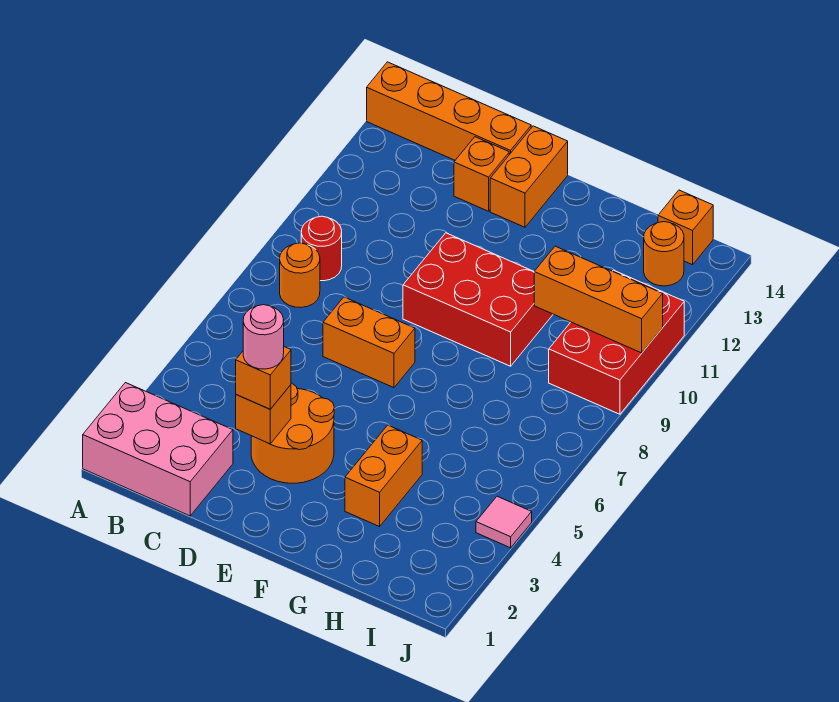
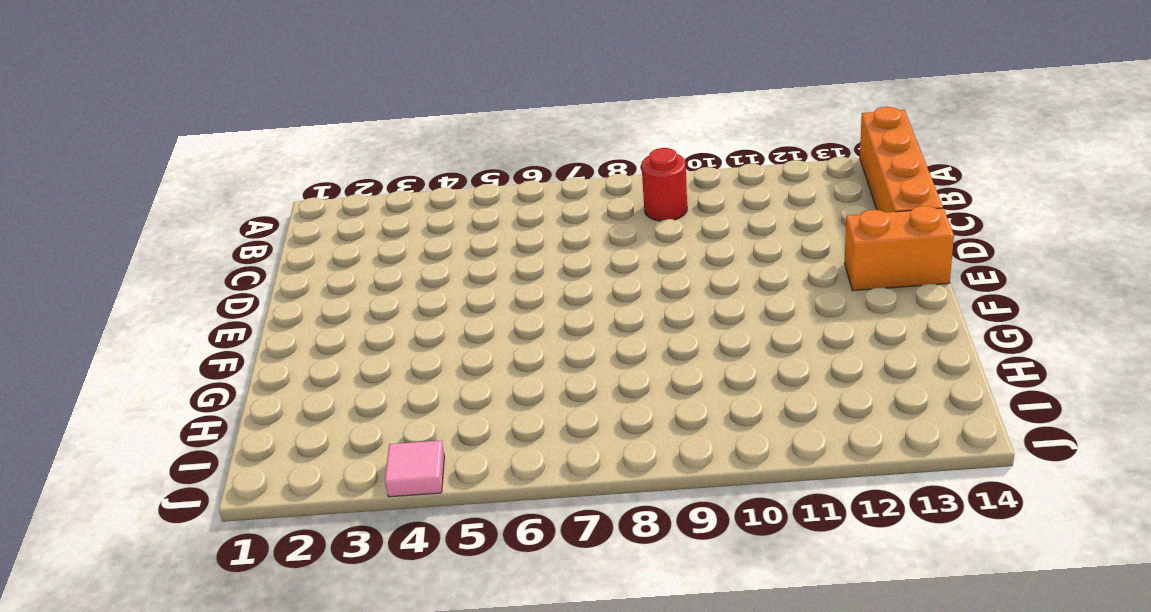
none -> pink brick A1:C2 level 1
none -> orange round brick B8 level 1
none -> orange round brick D3:E4 level 1

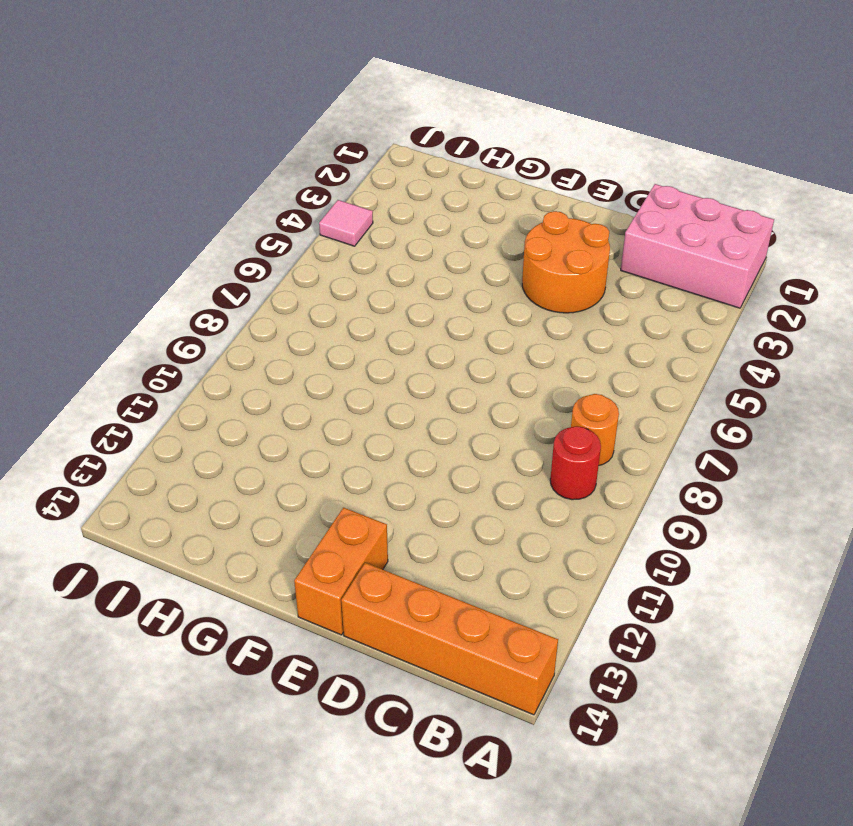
none -> orange brick D7:E7 level 1
none -> orange brick D13 level 1
none -> red brick E9:G10 level 1

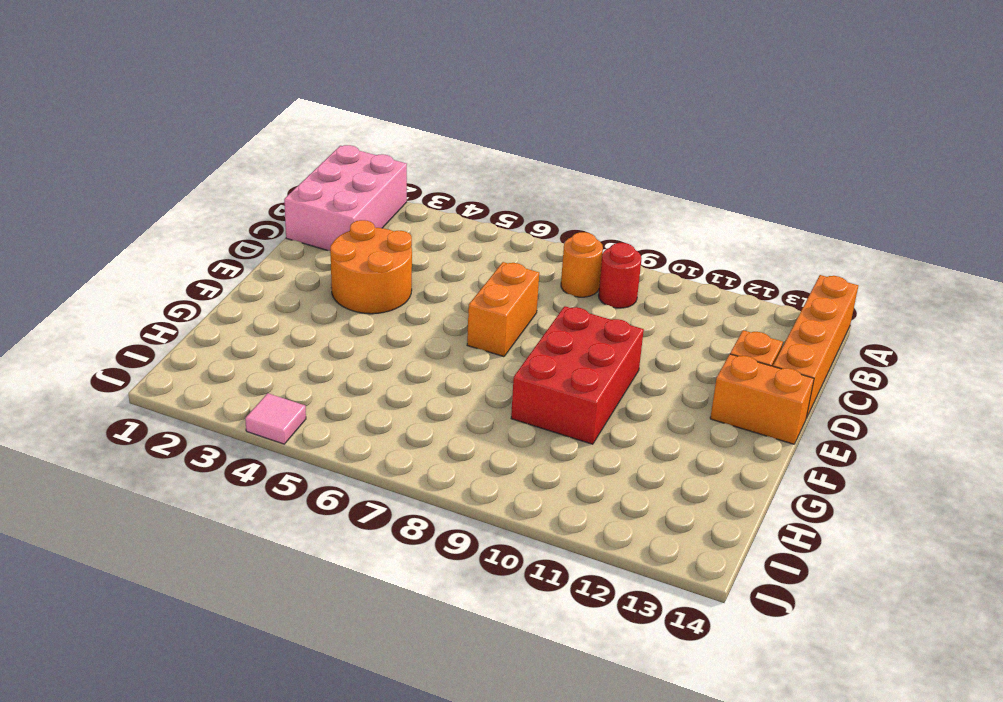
none -> orange brick G3:G4 level 1
none -> red brick I9:J11 level 1
none -> orange round brick I13 level 1

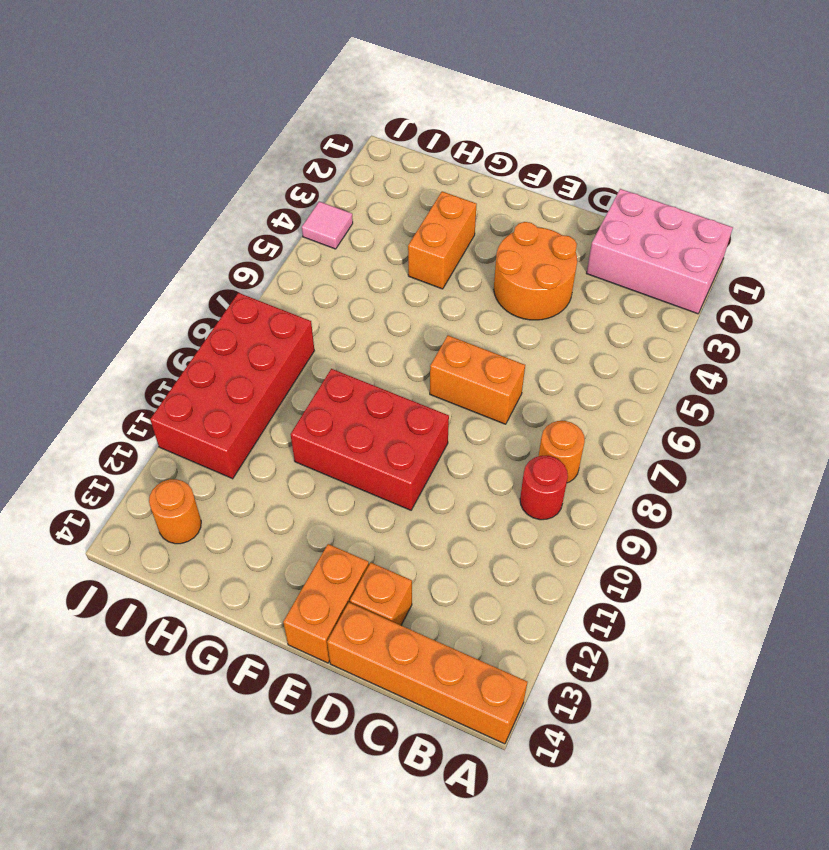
red brick I8:J11 level 1 -> red brick I9:J11 level 1
none -> orange brick I14 level 1
none -> orange brick D3 level 2
none -> orange brick H10:J10 level 2

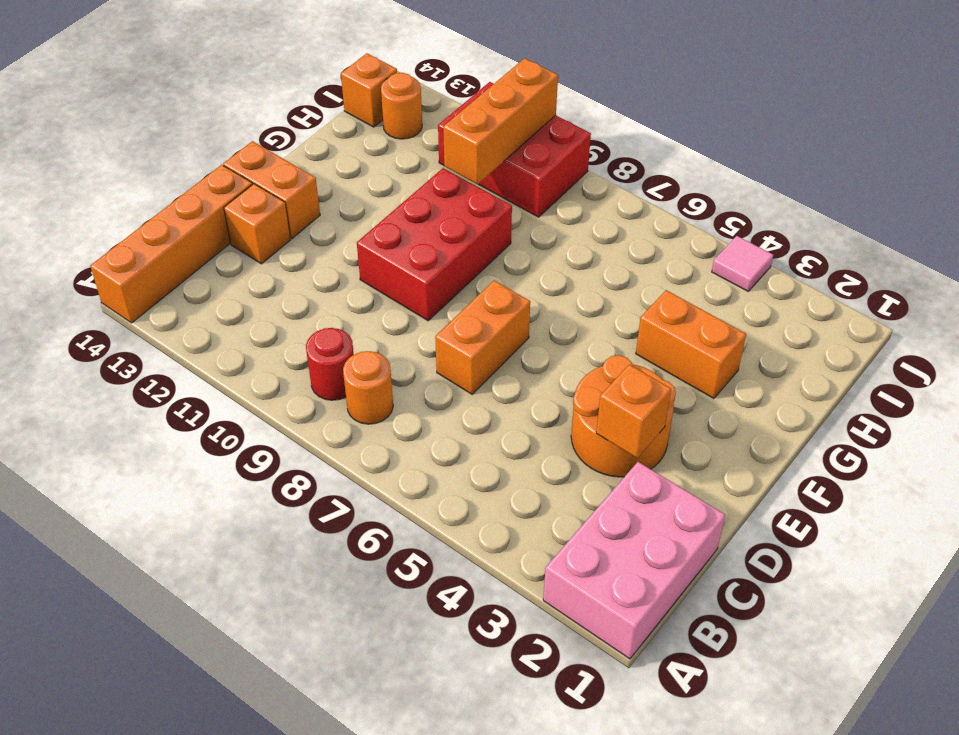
none -> orange brick D3 level 3
none -> pink round brick D3 level 4

